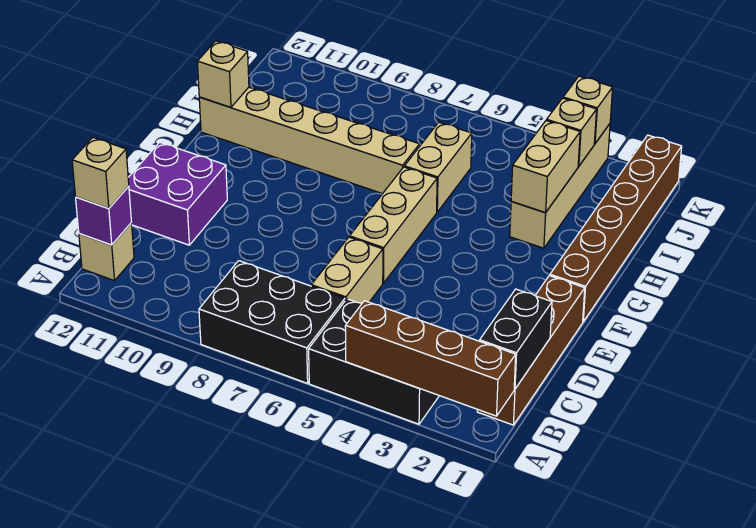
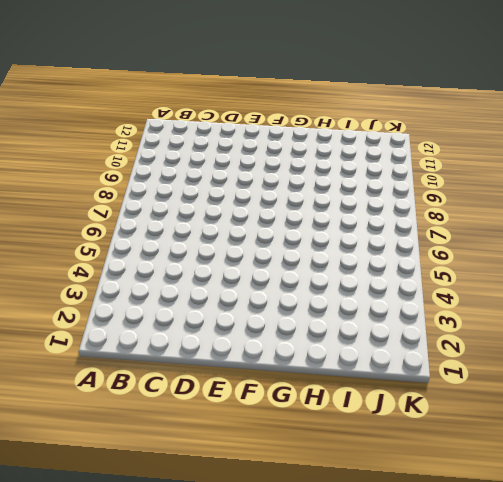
none -> black brick A3:B5 level 1
none -> black brick A6:B8 level 1
none -> brown brick B1:E1 level 1

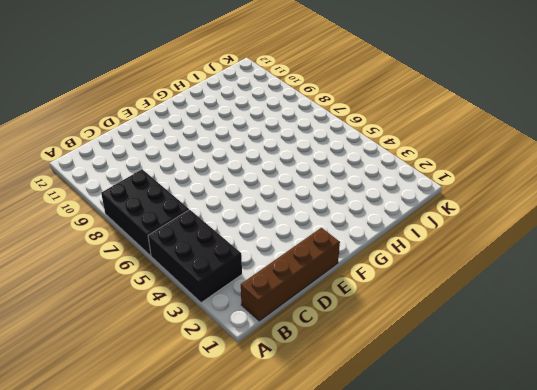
none -> tan brick B12 level 1
none -> tan brick C6:D6 level 1
none -> purple brick D11:E12 level 1

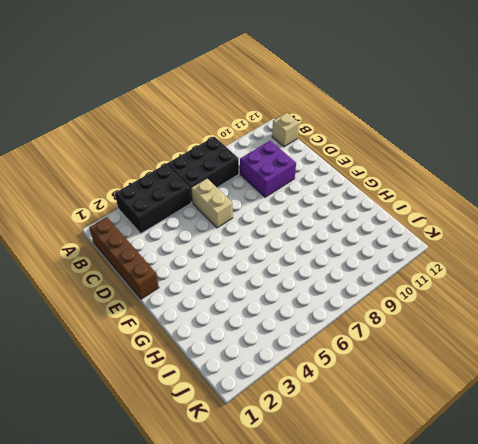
purple brick C9:D10 level 1 -> purple brick D11:E12 level 1
none -> tan brick E6:G6 level 1
none -> brown brick F1:K1 level 1
none -> tan brick H3:K3 level 1

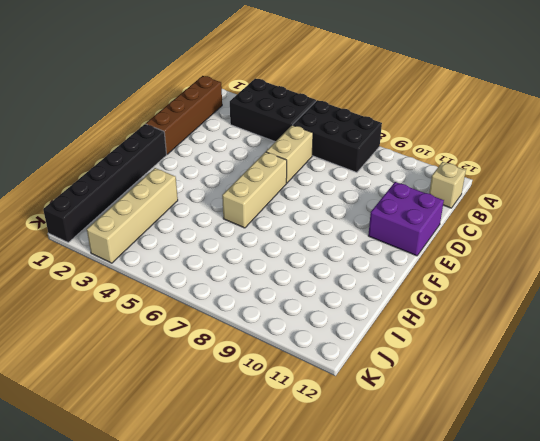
black brick F1:K1 level 1 -> brown brick F1:K1 level 1
none -> tan brick H6:I6 level 1
none -> tan brick H7:H12 level 1
none -> brown brick A1:A4 level 2

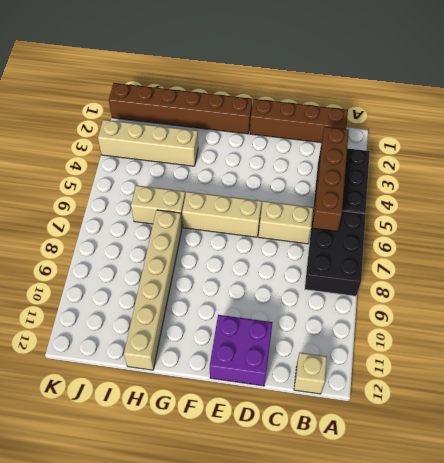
brown brick B3:B6 level 2 -> brown brick A1:A4 level 2
none -> black brick B1:C1 level 2
none -> purple brick B12 level 2
none -> tan brick H3:I3 level 2

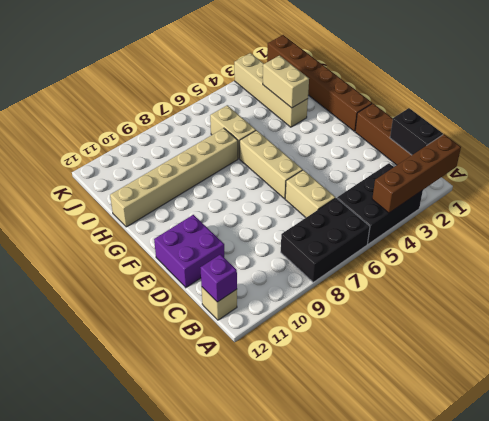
none -> tan brick H12 level 2
none -> tan brick J3 level 2
none -> tan brick K3 level 2

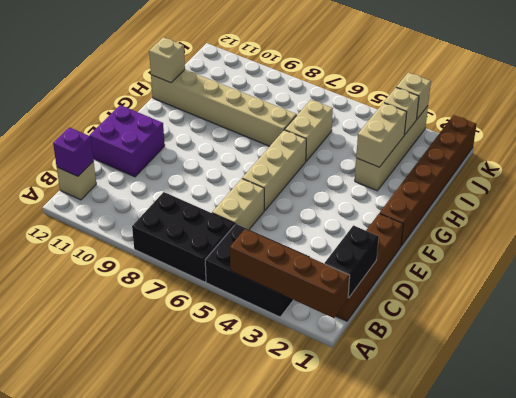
none -> tan brick B12 level 3

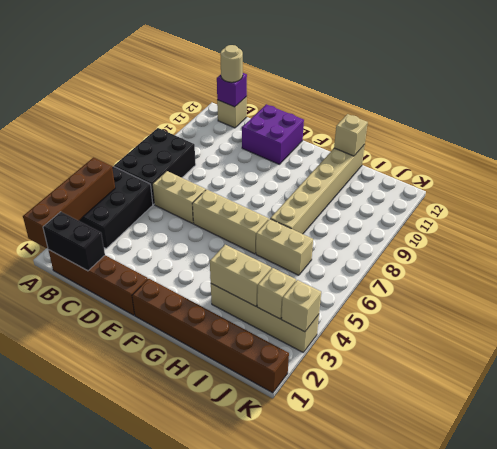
tan round brick B12 level 3 -> tan brick B12 level 3

